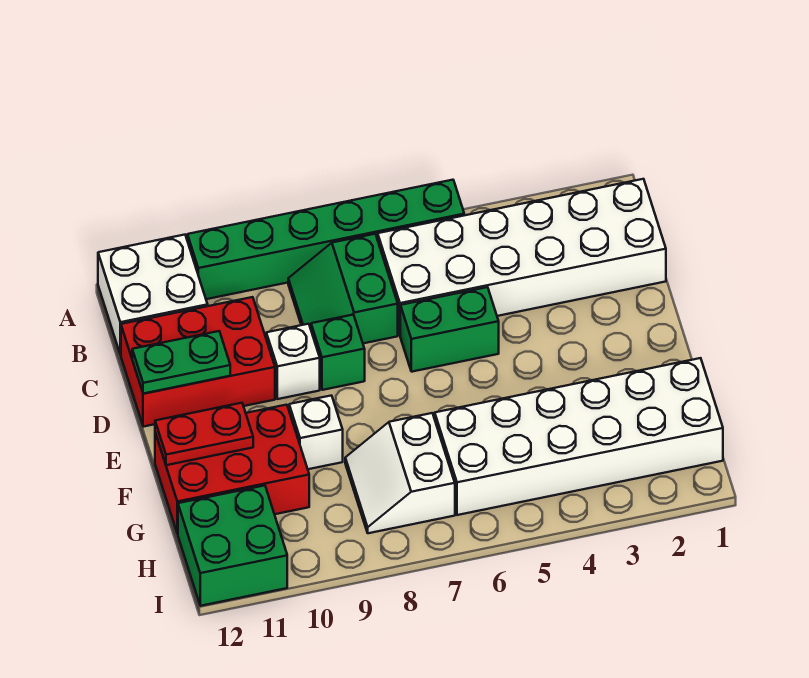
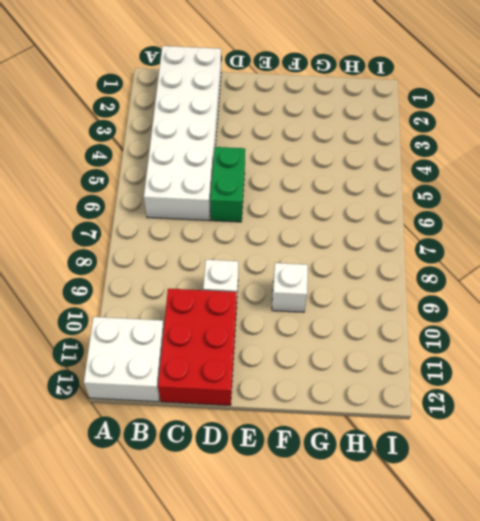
none -> green brick A5:A10 level 1
none -> green slope B7:C8 level 1 top 7
none -> green brick D8 level 1

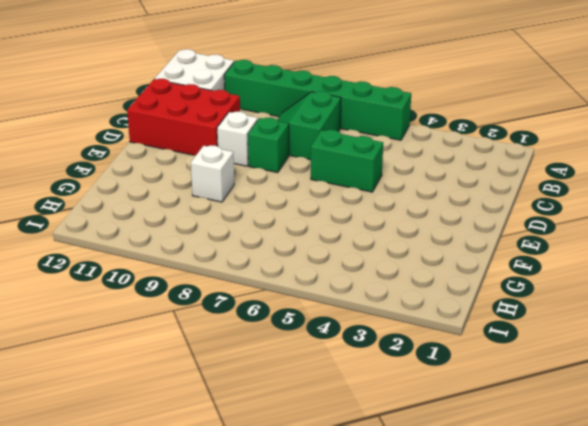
none -> white brick B1:C6 level 1
none -> red brick F10:G12 level 1
none -> white brick G1:H6 level 1

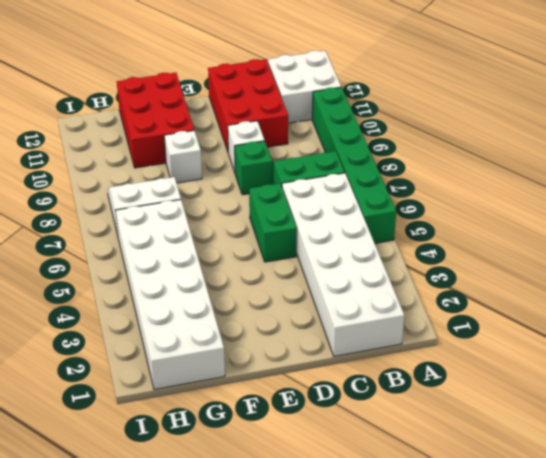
none -> green brick H11:I12 level 1
none -> green plate D11:D12 level 2
none -> red plate F11:F12 level 2

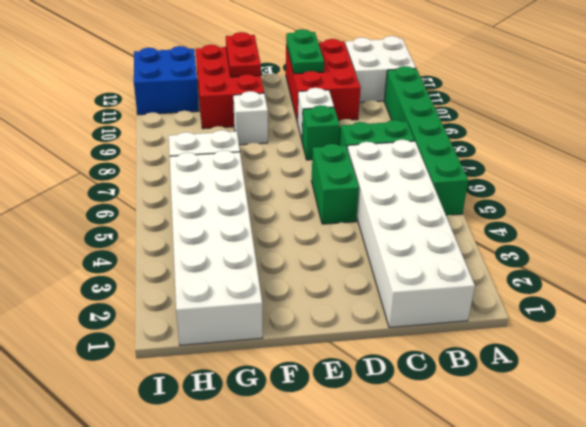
blue brick H11:I12 level 1 -> green brick H11:I12 level 1

